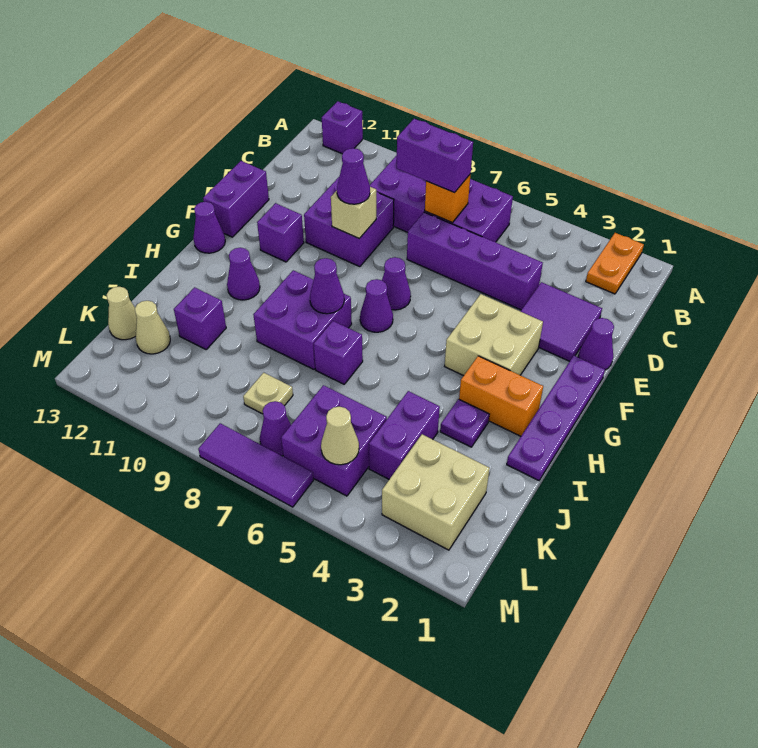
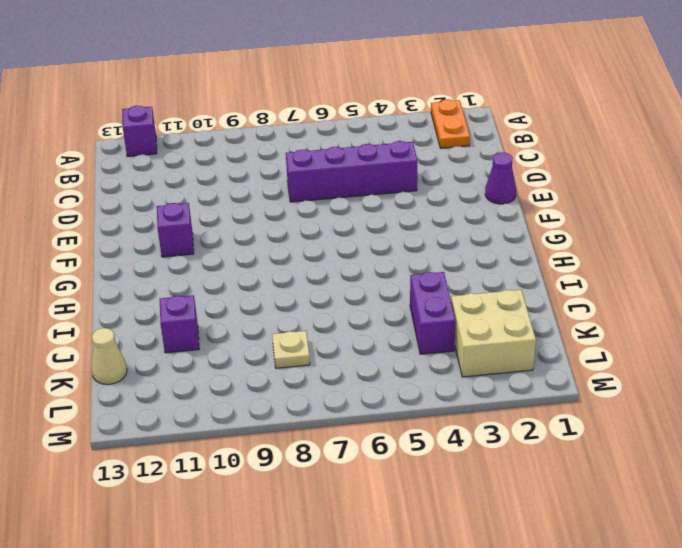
none -> purple brick B6:C9 level 1
none -> purple tile D2:E3 level 1
none -> purple brick D9:E10 level 1
none -> purple brick E13:F13 level 1

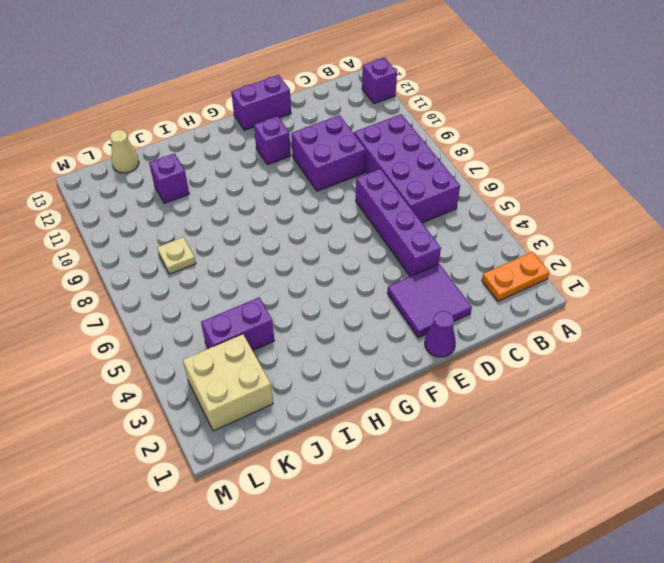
none -> purple plate F1:I1 level 1
none -> tan brick F3:G4 level 1
none -> purple cone F7 level 1
none -> purple cone G7 level 1

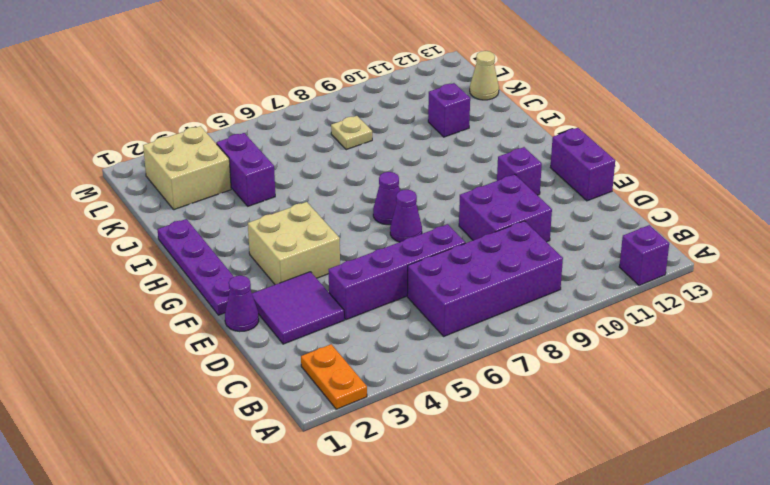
none -> purple cone G13 level 1
none -> orange brick H2:H3 level 1
none -> purple brick H8:I9 level 1
none -> purple cone H11 level 1

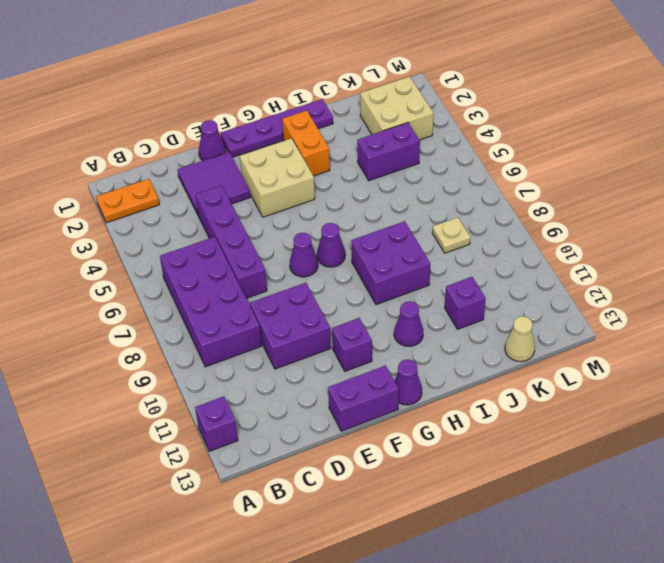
none -> purple plate I3 level 1
none -> purple brick I7 level 1
none -> purple brick K5:L6 level 1
none -> tan cone K12 level 1

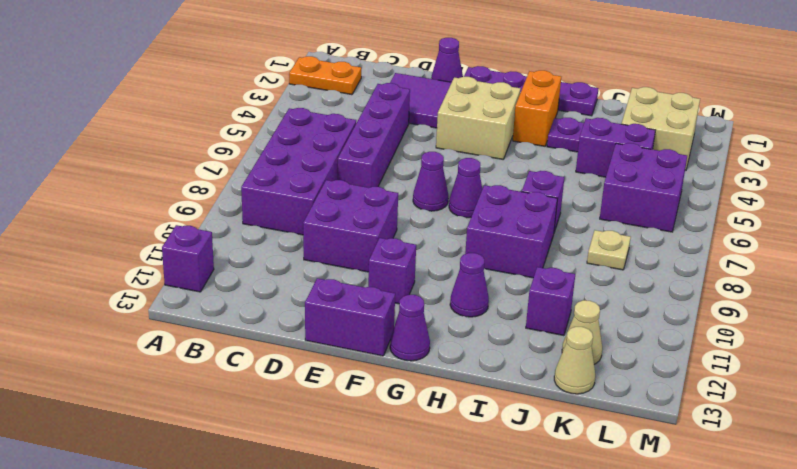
none -> purple cone L7 level 1
none -> purple tile M6:M8 level 1
none -> orange brick C7 level 2
none -> tan brick E9 level 2

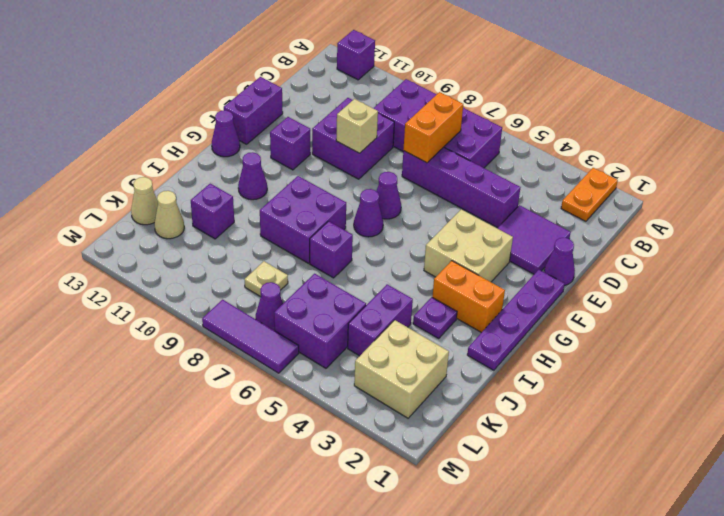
orange brick C7:D7 level 2 -> orange brick C7 level 2
none -> purple cone H8 level 2
none -> tan cone L5 level 2
none -> purple brick C7:C8 level 3
none -> purple cone E9 level 3

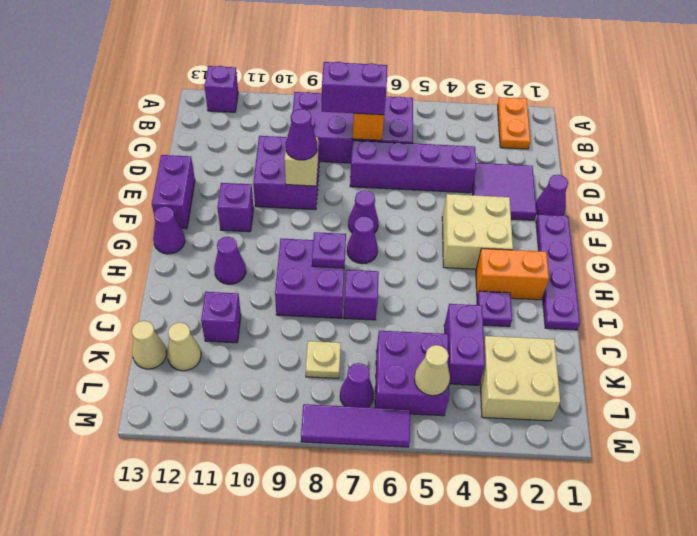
purple plate H8 level 2 -> purple cone H8 level 2

